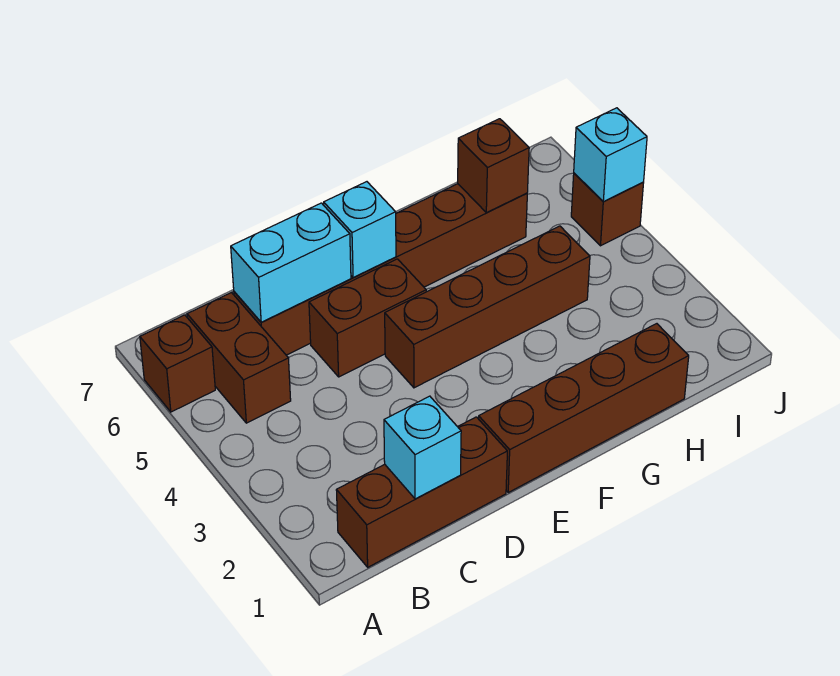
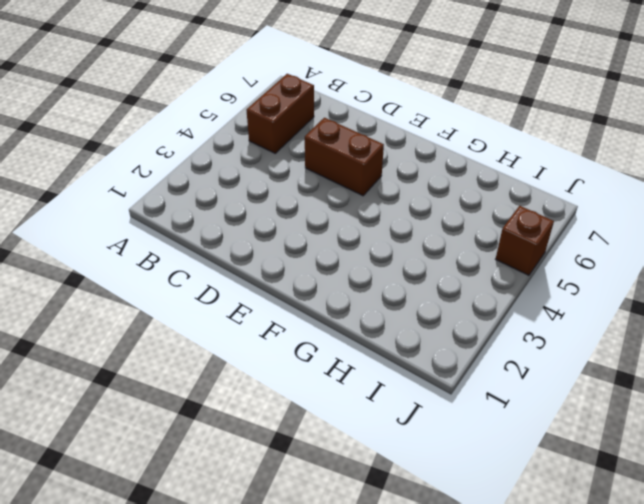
none -> brown brick A6 level 1
none -> brown brick B1:D1 level 1
none -> brown brick C6:H6 level 1

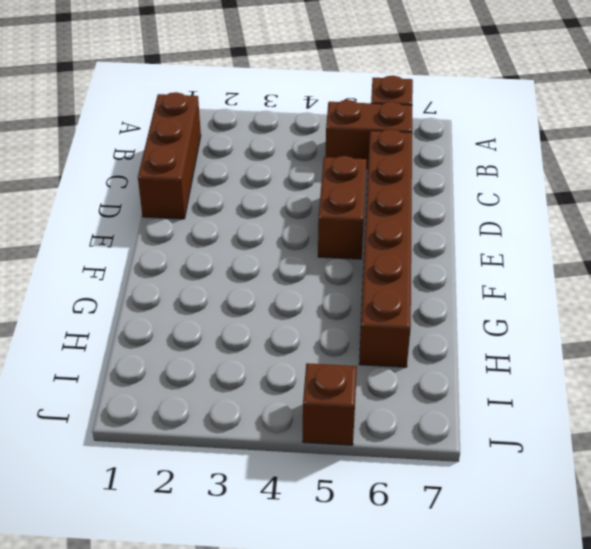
none -> brown brick E1:H1 level 1
none -> brown brick E4:H4 level 1
none -> cyan brick C1 level 2

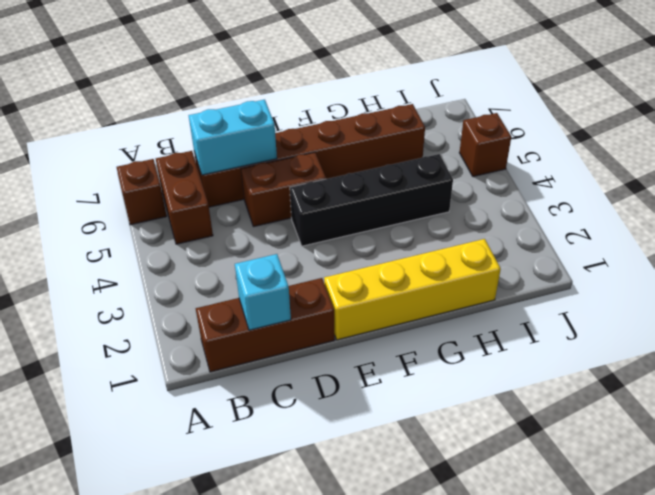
yellow brick E1:H1 level 1 -> brown brick E1:H1 level 1
black brick E4:H4 level 1 -> brown brick E4:H4 level 1
none -> cyan brick E6 level 2
none -> brown brick H6 level 2
none -> cyan brick J5 level 2

